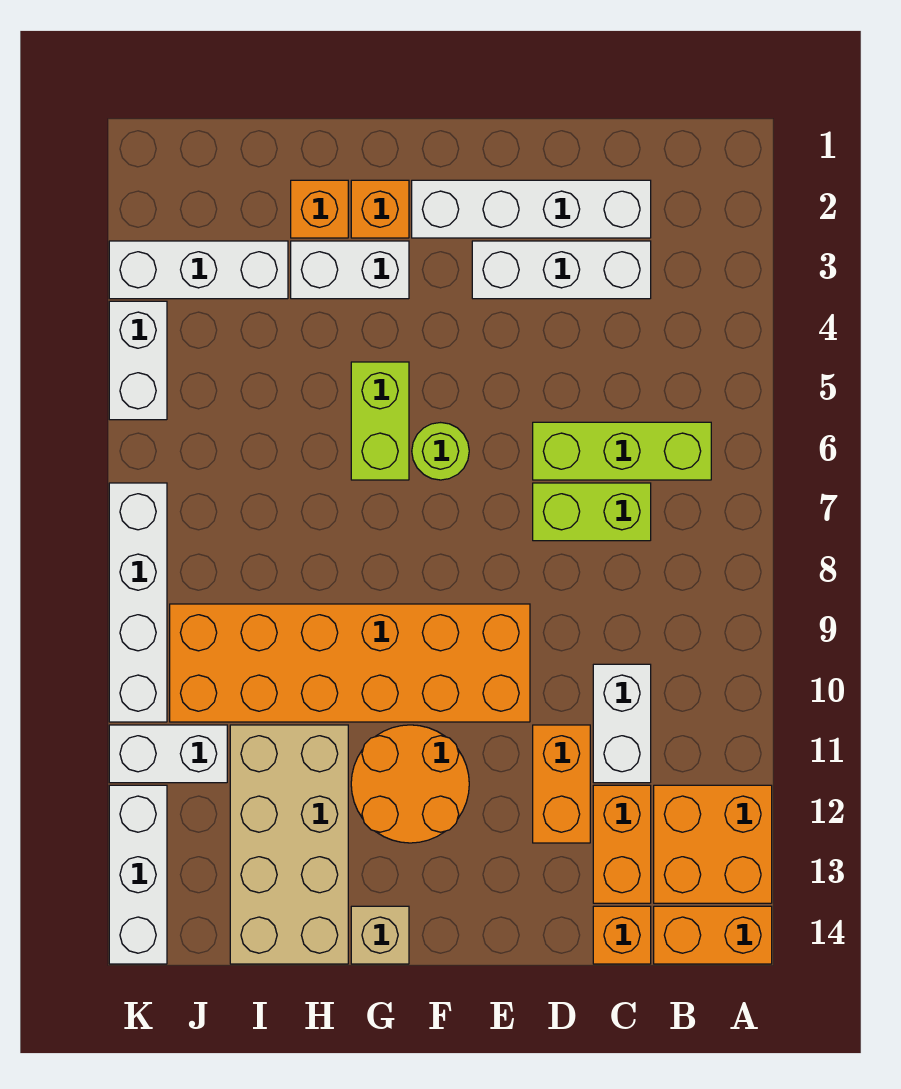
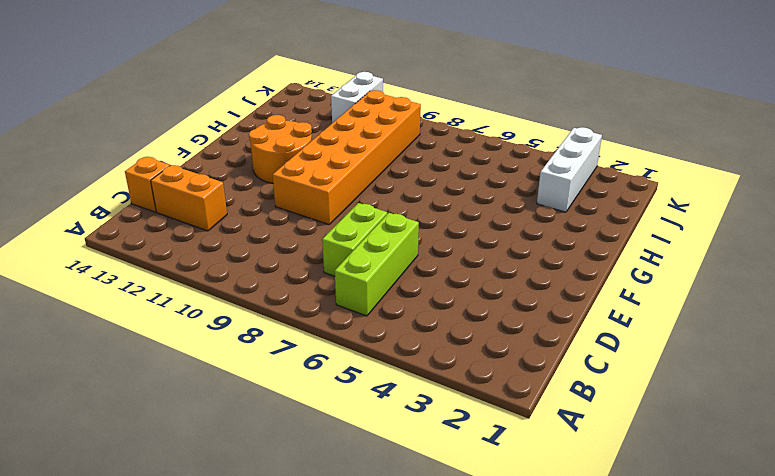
none -> orange brick A12:B13 level 1
none -> orange brick A14:B14 level 1
none -> white brick C2:F2 level 1

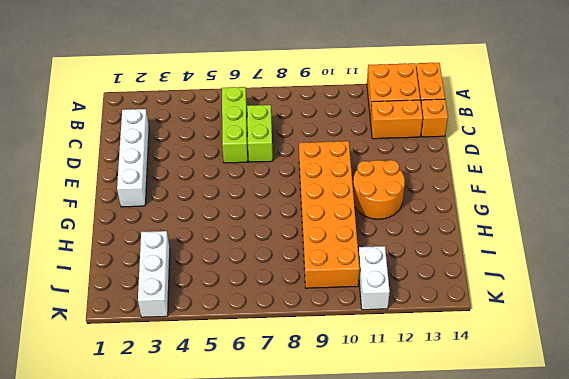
none -> white brick C3:E3 level 1
none -> white brick C10:C11 level 1
none -> orange brick D11:D12 level 1

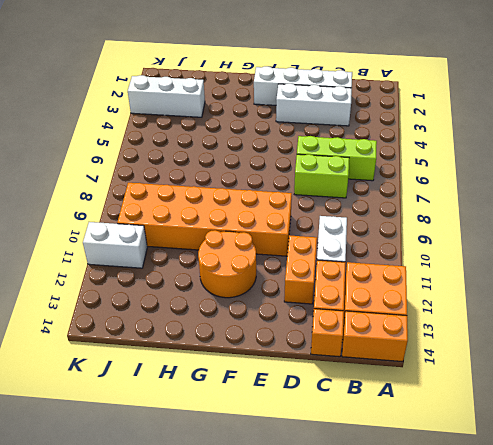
none -> lime round brick F6 level 1
none -> orange brick G2 level 1
none -> white brick G3:H3 level 1

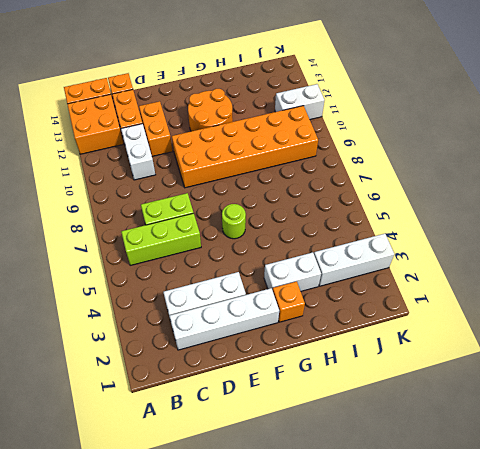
none -> lime brick G5:G6 level 1
none -> tan brick G14 level 1
none -> orange brick H2 level 1

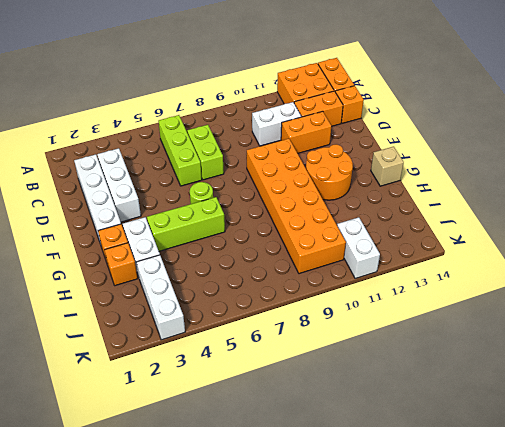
lime brick G4:G6 level 1 -> lime brick G5:G6 level 1
none -> tan brick H11:I14 level 1
none -> white brick K4:K5 level 1
none -> white brick K7:K10 level 1

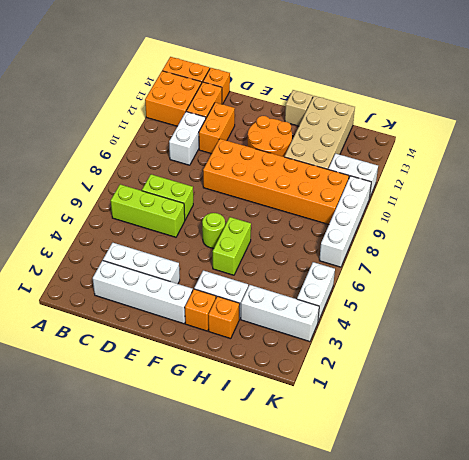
none -> white brick K12:K14 level 1

